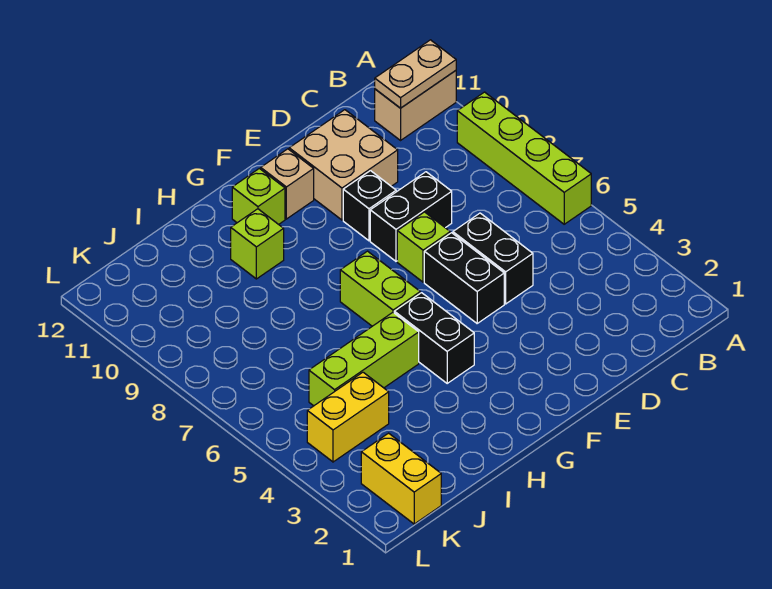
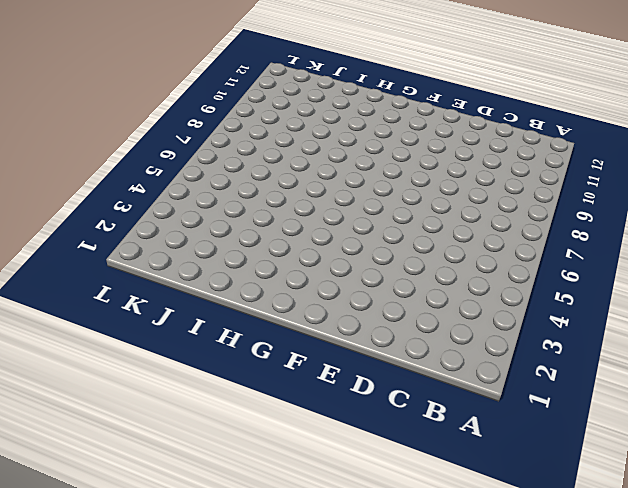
none -> lime brick A6:A9 level 1
none -> tan brick A11:B11 level 1
none -> black brick D5:D6 level 1

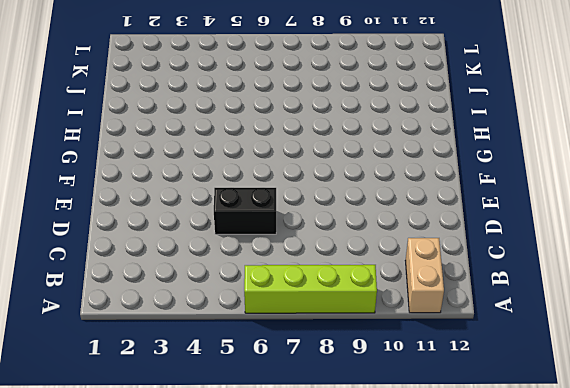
none -> black brick D8:E8 level 1
none -> tan brick D10:E11 level 1
none -> black brick E5:E6 level 1

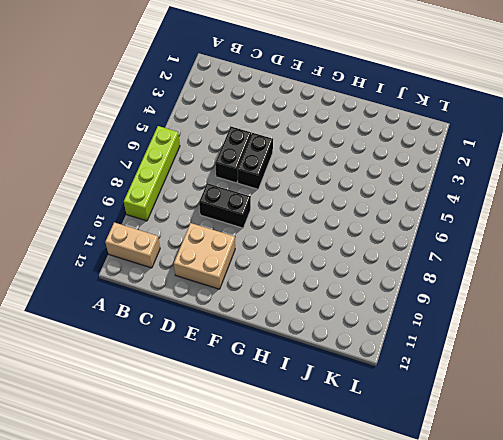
none -> lime brick E7 level 1
none -> black brick E9 level 1
none -> tan brick F11 level 1

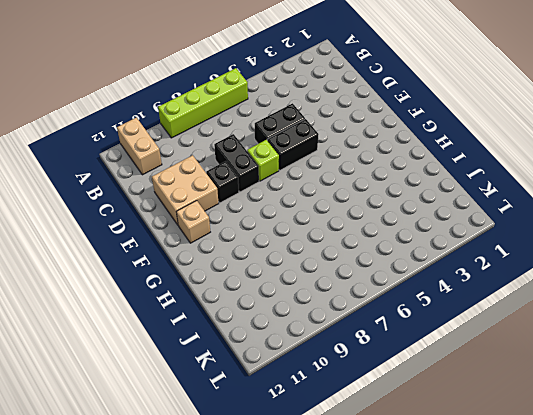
none -> black brick G4:G5 level 1
none -> lime brick G6:G7 level 1
none -> lime brick G11 level 1

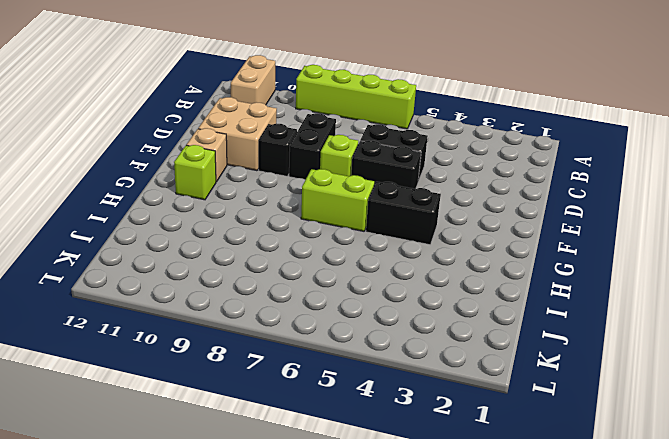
none -> lime brick H5:J5 level 1
none -> lime brick H10 level 1
none -> yellow brick J4:K4 level 1

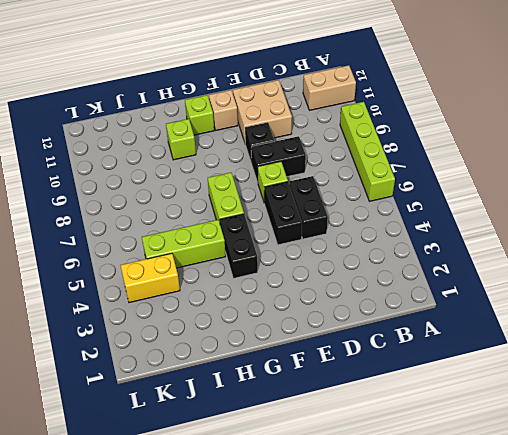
none -> yellow brick K1:K2 level 1
none -> tan plate A11:B11 level 2

